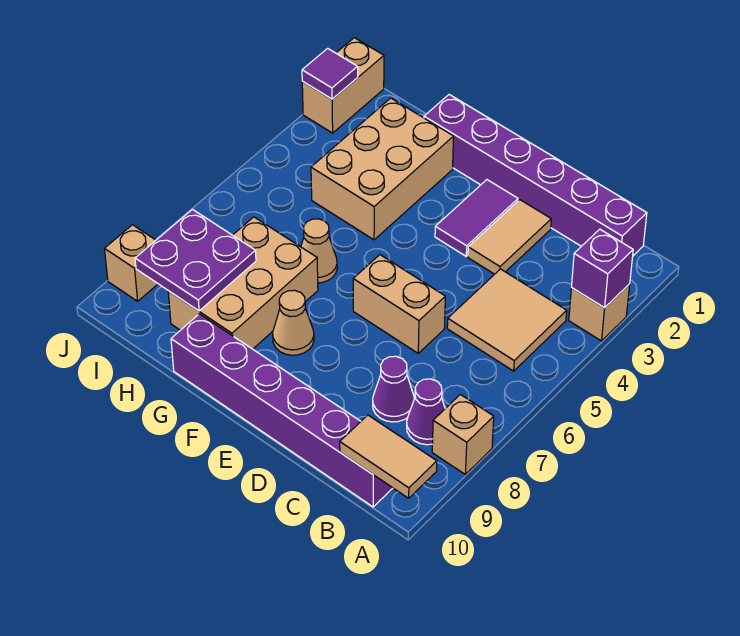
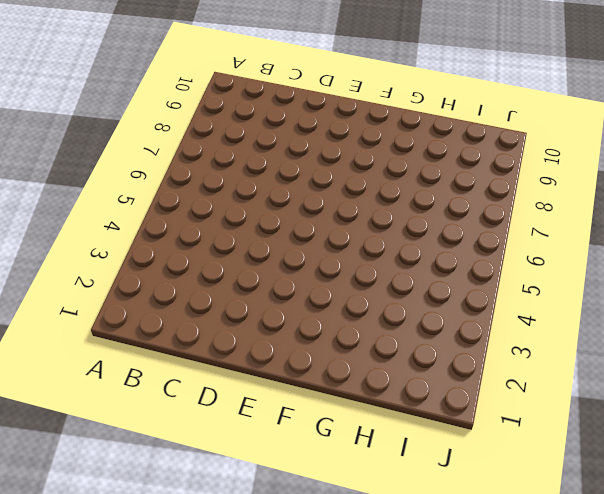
none -> tan brick A3 level 1
none -> tan brick A8 level 1
none -> purple brick B1:G1 level 1

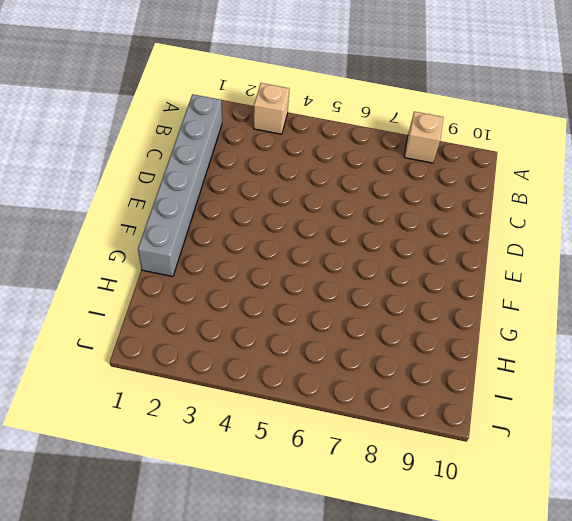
grey brick B1:G1 level 1 -> purple brick B1:G1 level 1
none -> tan tile B4:C5 level 1
none -> purple cone B8 level 1
none -> purple brick B10:G10 level 1

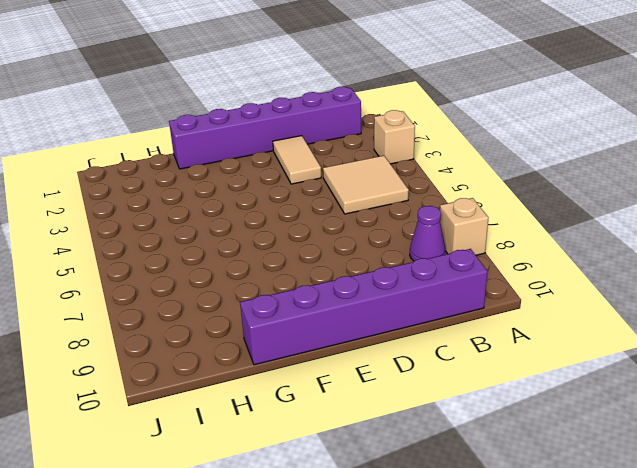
none -> purple cone C8 level 1
none -> tan brick D6:E6 level 1
none -> purple tile E2:E3 level 1

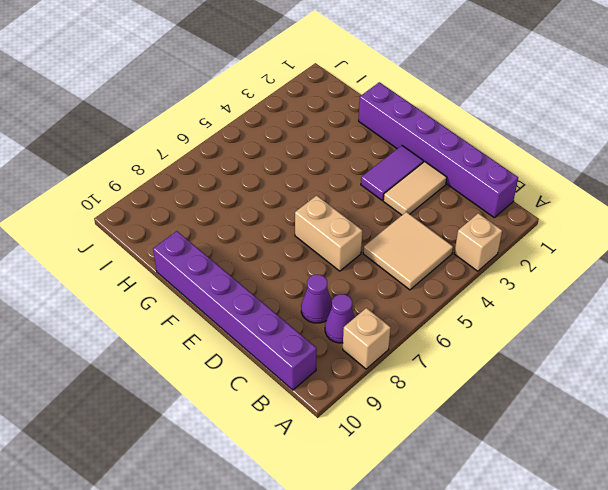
none -> tan cone F8 level 1
none -> tan brick G2:H4 level 1
none -> tan cone G6 level 1

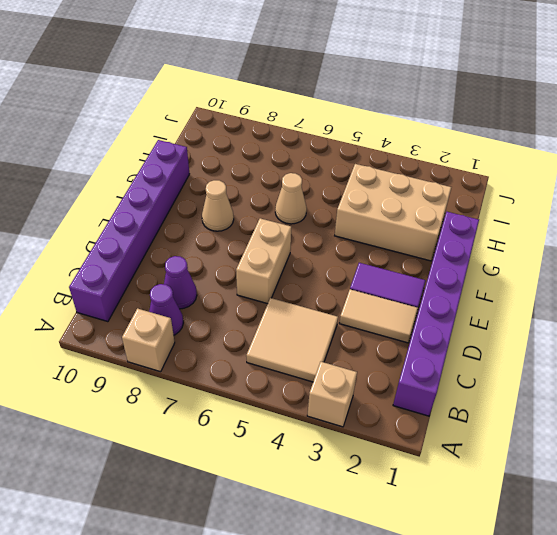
none -> tan brick G7:H9 level 1
none -> tan brick J1:J2 level 1
none -> tan brick J9 level 1

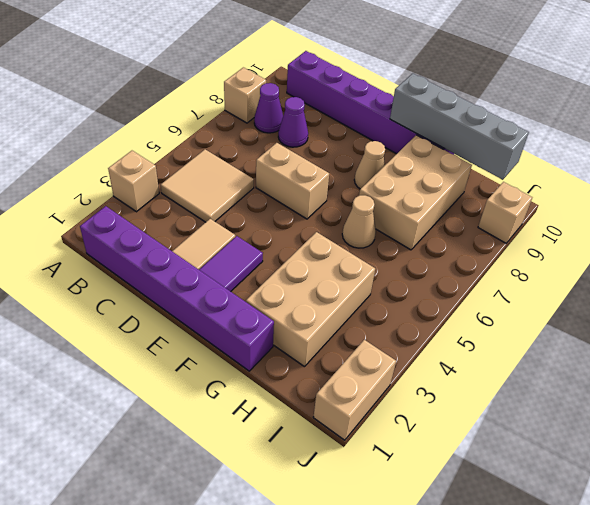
grey brick F10:I10 level 2 -> none
none -> purple brick A3 level 2
none -> tan tile A10:B10 level 2
none -> purple plate H8:I9 level 2

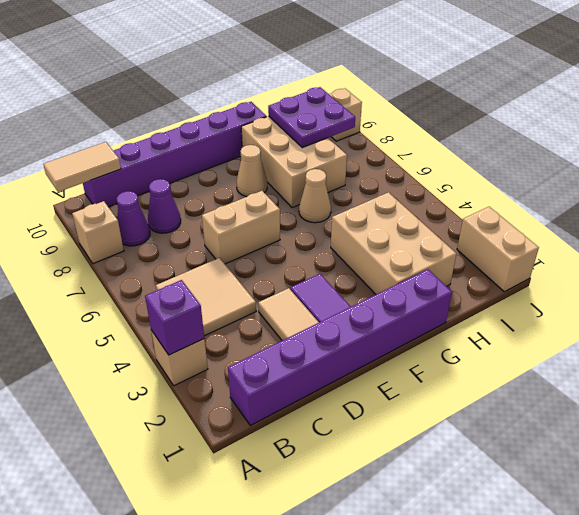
none -> purple tile J2 level 2

